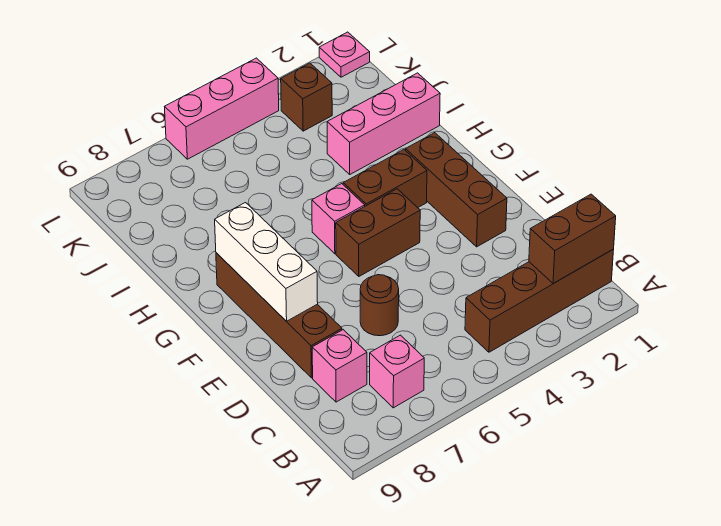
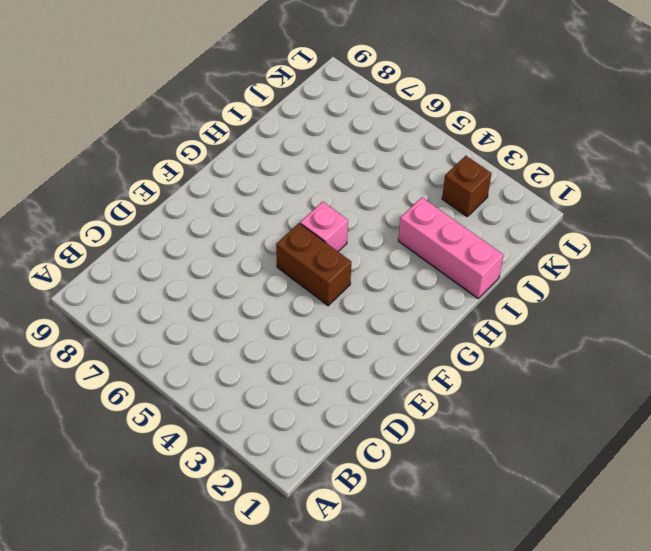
none -> brown brick B1:B4 level 1
none -> pink brick B7 level 1
none -> pink brick C8 level 1

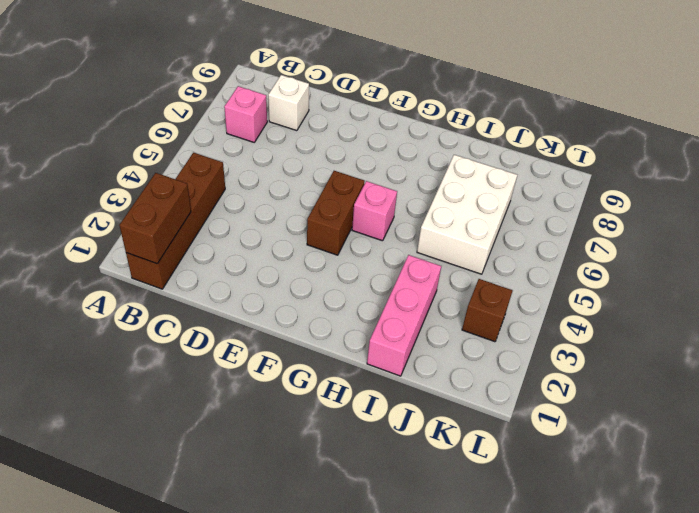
white brick C8 level 1 -> pink brick C8 level 1
white brick I5:J7 level 1 -> none
none -> brown round brick D6 level 1
none -> brown brick D8:G8 level 1
none -> brown brick E2:G2 level 1

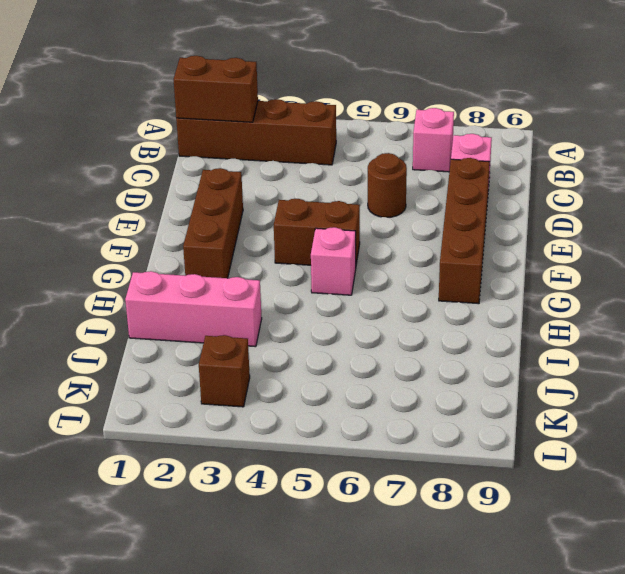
none -> brown brick G3:G4 level 1
none -> pink plate L1 level 1
none -> pink brick L4:L6 level 1

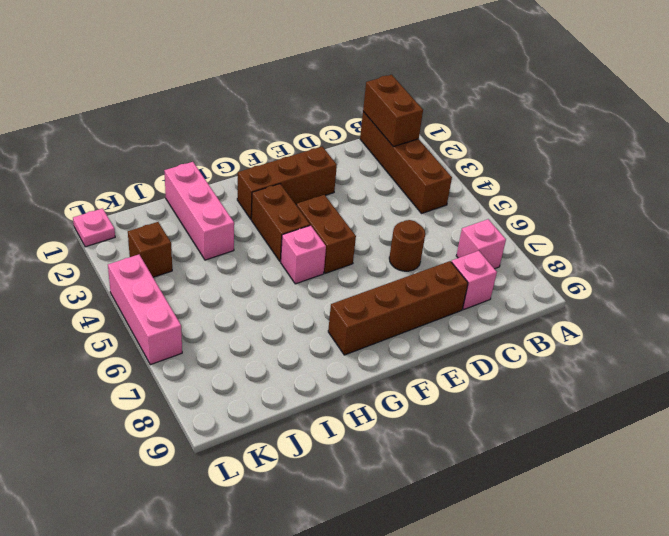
none -> white brick E8:G8 level 2

